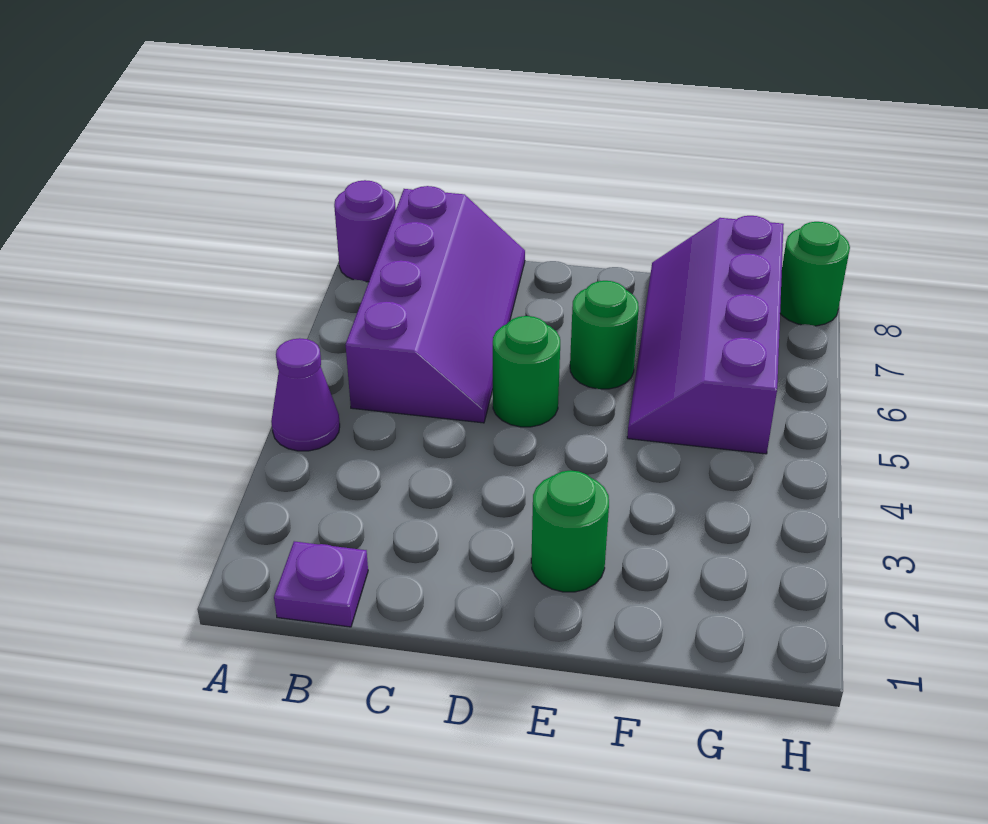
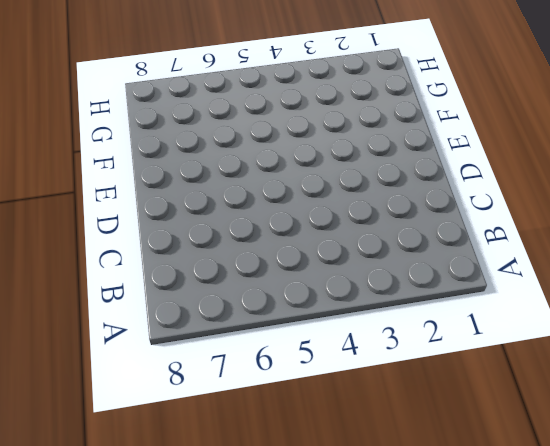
none -> purple cone A4 level 1
none -> purple round brick A8 level 1

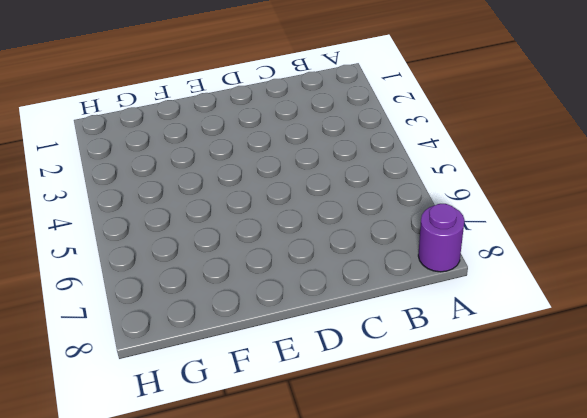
none -> purple cone A4 level 1
none -> purple plate B1 level 1

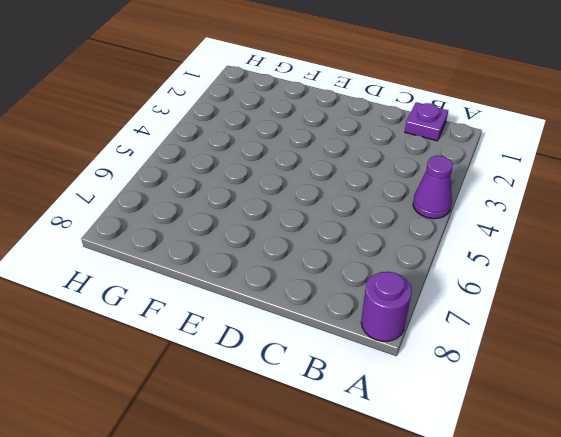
none -> purple slope B5:C8 level 1 top B
none -> green round brick D5 level 1

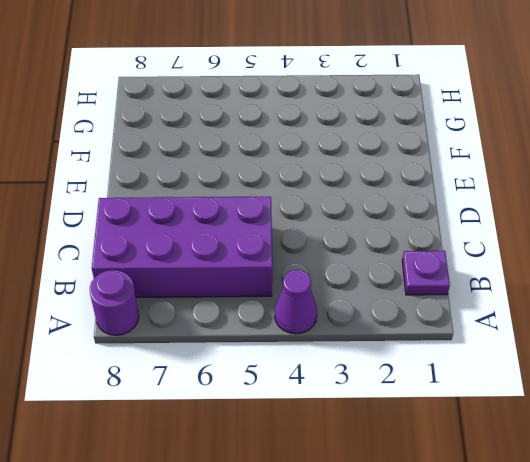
purple brick B5:C8 level 1 -> purple slope B5:C8 level 1 top B
none -> green round brick D5 level 1
none -> green round brick E2 level 1

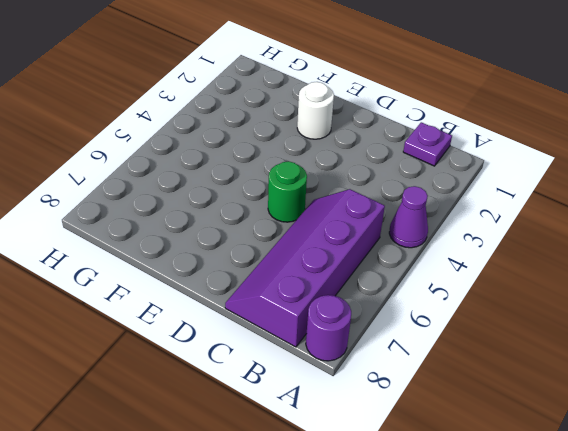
white round brick E2 level 1 -> green round brick E2 level 1
none -> green round brick E6 level 1
none -> purple slope F5:G8 level 1 top G

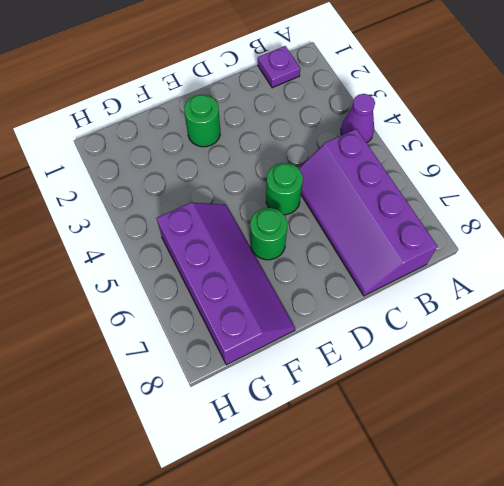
none -> purple round brick A8 level 1
none -> green round brick H8 level 1

